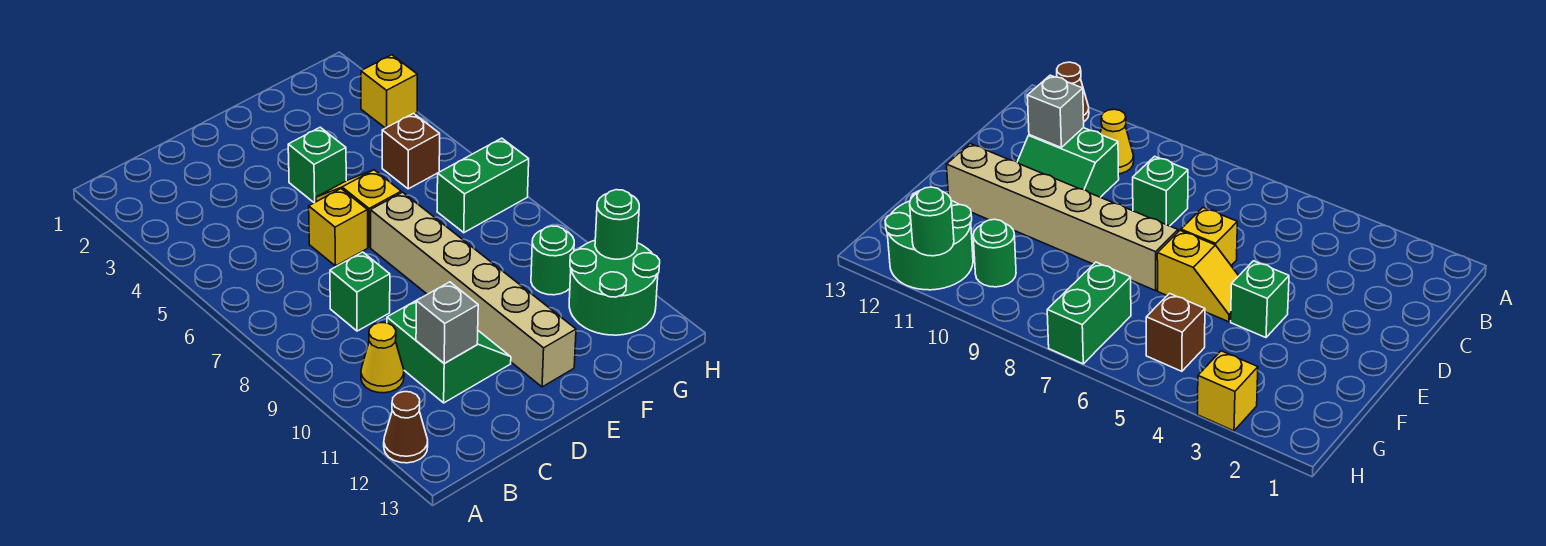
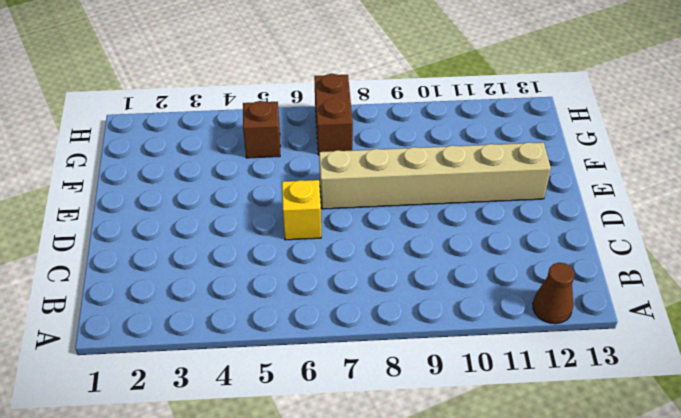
brown brick G7:H7 level 1 -> green brick G7:H7 level 1
none -> yellow cone B10 level 1
none -> green brick C8 level 1
none -> green slope C10:D11 level 1 top C

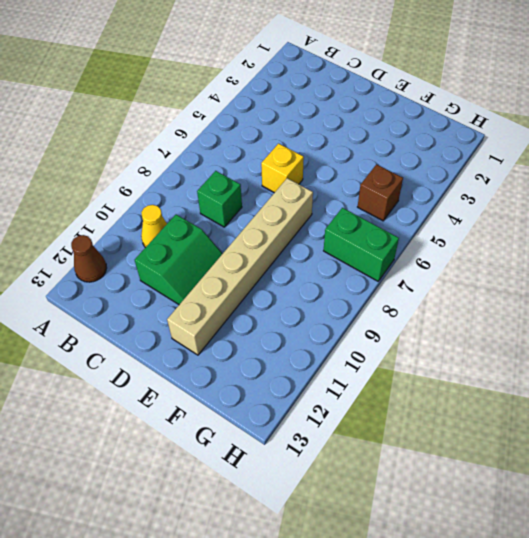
none -> green brick E4 level 1
none -> yellow slope E5:E6 level 1 top 6
none -> green round brick G10 level 1

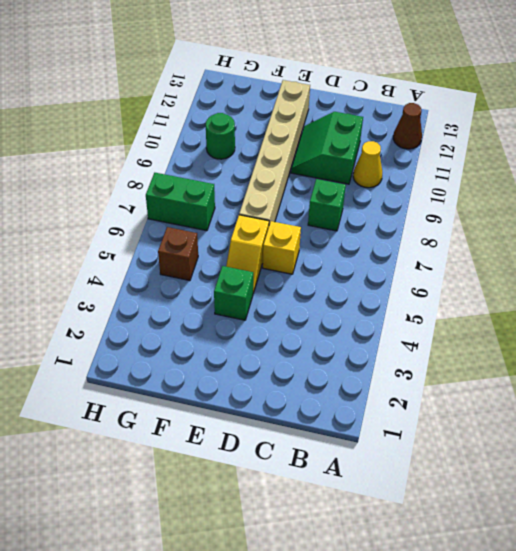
none -> green round brick G11:H12 level 1
none -> yellow brick H3 level 1
none -> grey brick C11 level 2

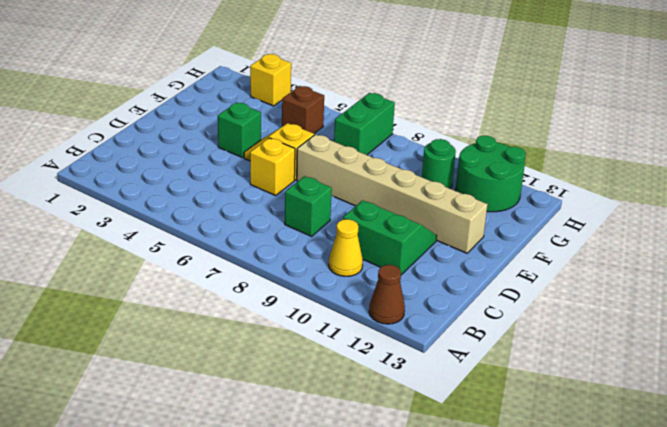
none -> grey brick C11 level 2
none -> green round brick H11 level 2

